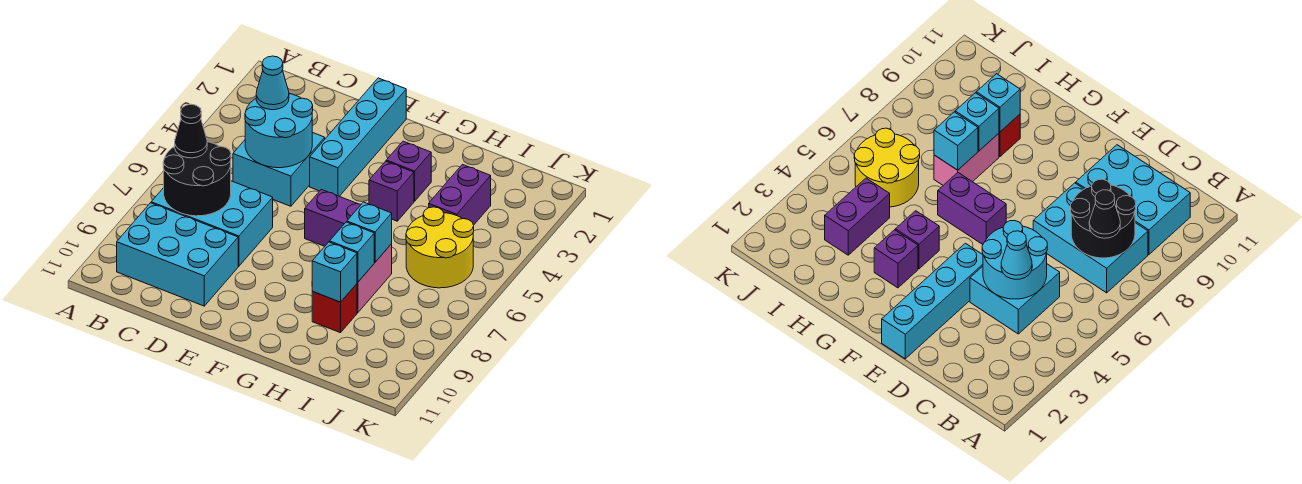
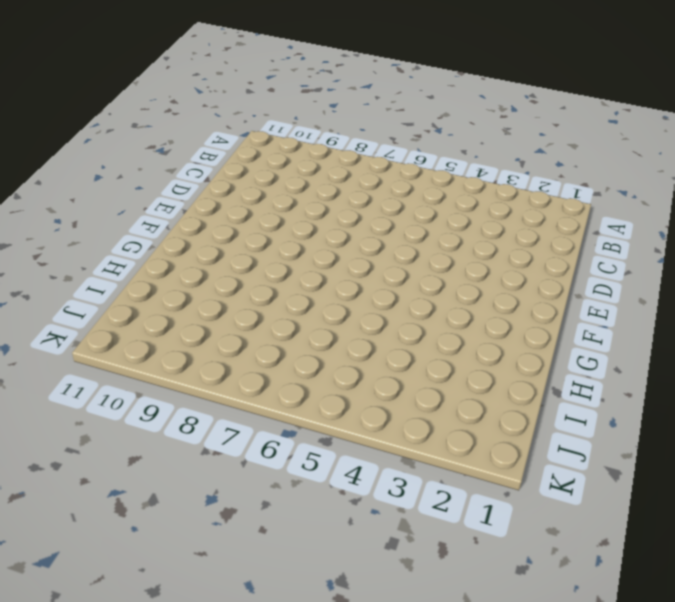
none -> cyan brick B7:D8 level 1
none -> cyan brick B9:D10 level 1
none -> cyan brick C4:D5 level 1

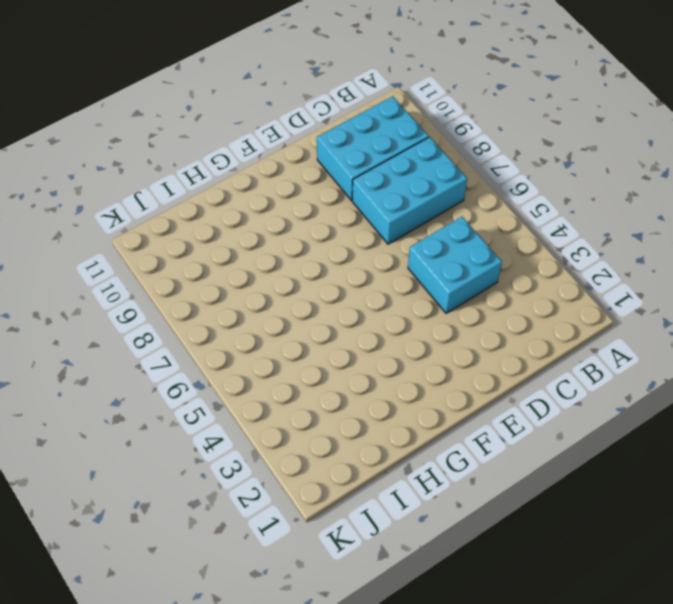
none -> cyan brick E1:E4 level 1
none -> purple brick F6:G6 level 1
none -> purple brick G3 level 1

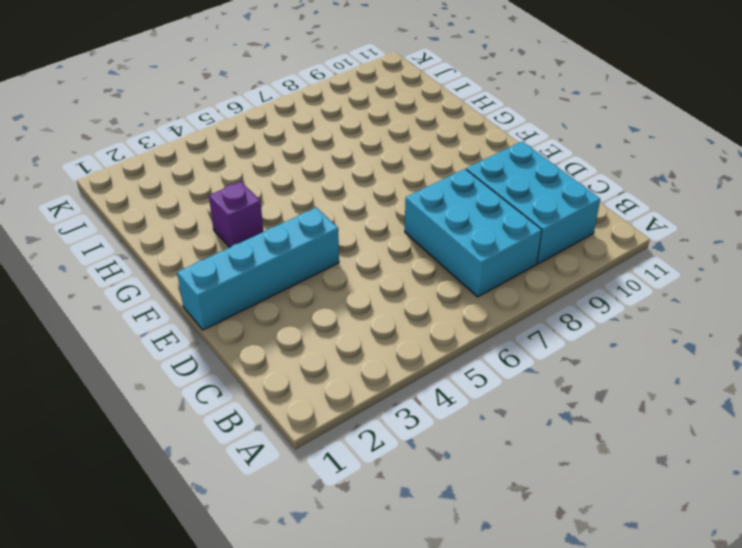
none -> cyan brick C4:D5 level 1
none -> purple brick F6:G6 level 1
none -> purple brick G4 level 1

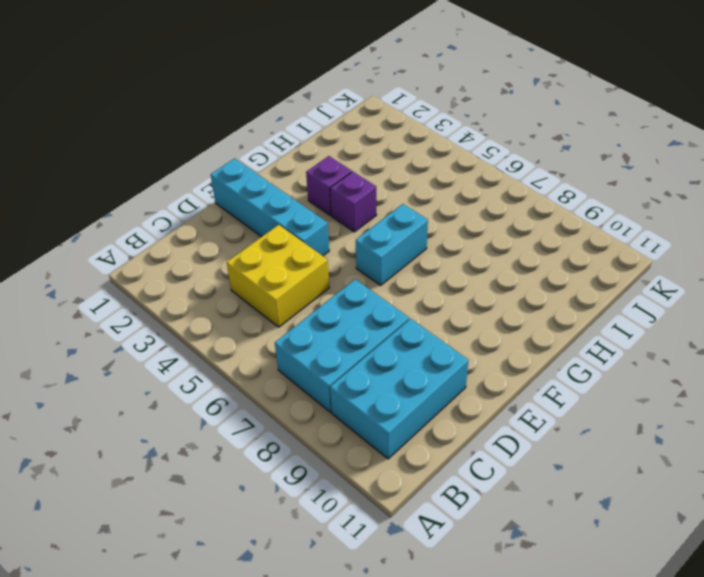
yellow brick C4:D5 level 1 -> cyan brick C4:D5 level 1
cyan brick F6:G6 level 1 -> purple brick F6:G6 level 1
none -> pink brick H7:H8 level 1
none -> red brick H9 level 1
none -> purple brick I3:I4 level 1

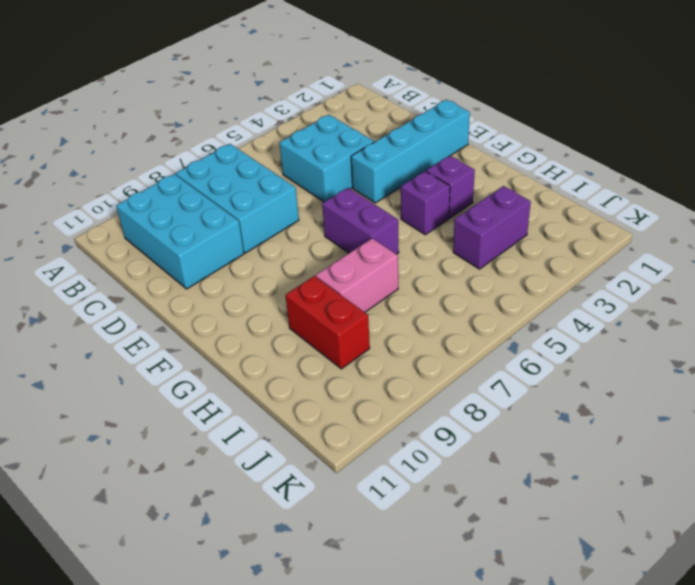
red brick H9:I9 level 1 -> red brick H9 level 1
none -> yellow round brick I5:J6 level 1
none -> black round brick B7:C8 level 2
none -> cyan round brick C4:D5 level 2

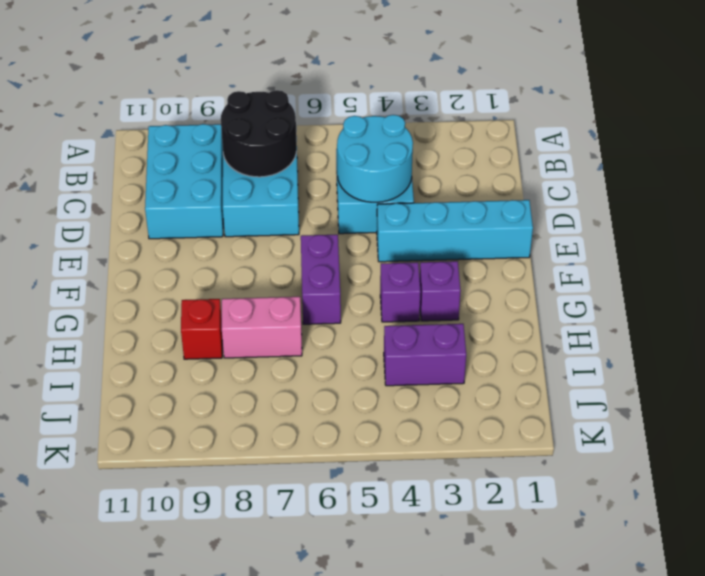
none -> yellow round brick I5:J6 level 1
none -> cyan brick H7 level 2
none -> cyan brick H8 level 2

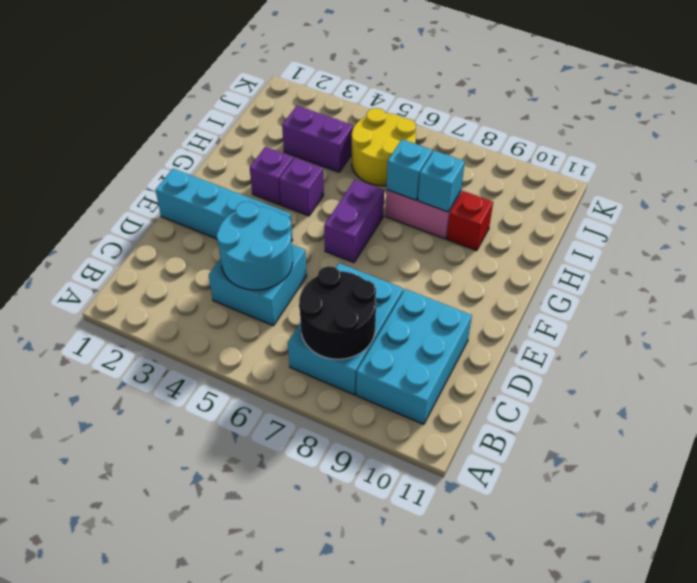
none -> cyan brick H9 level 2
none -> black cone B7 level 3
none -> cyan cone C4 level 3

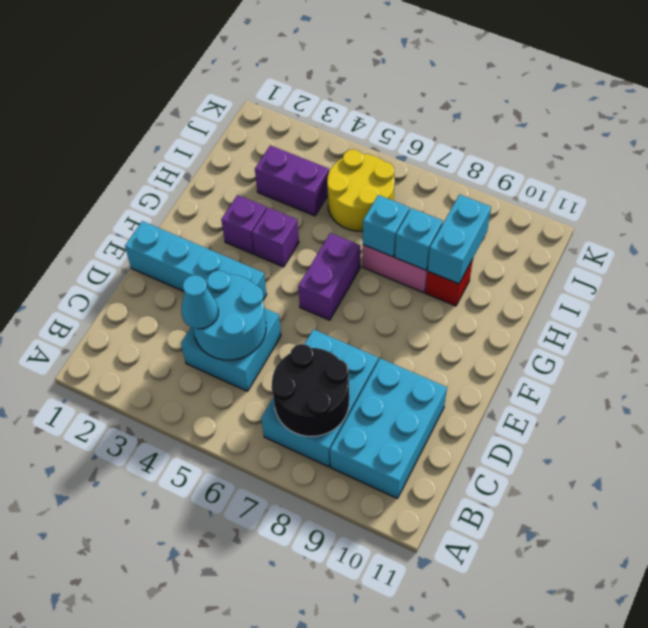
cyan brick H9:I9 level 2 -> cyan brick H9 level 2
none -> black cone B7 level 3

